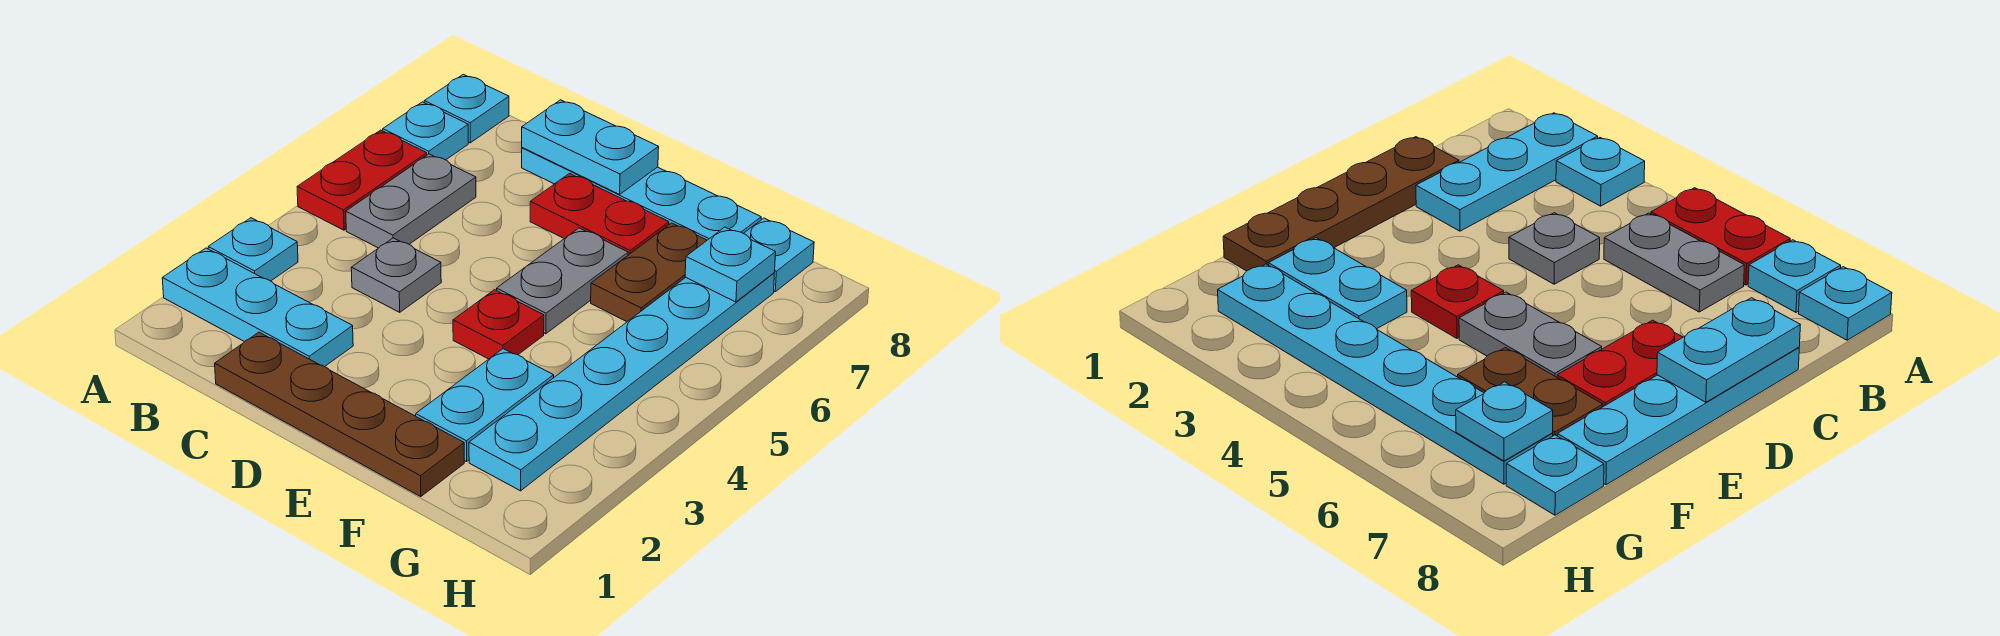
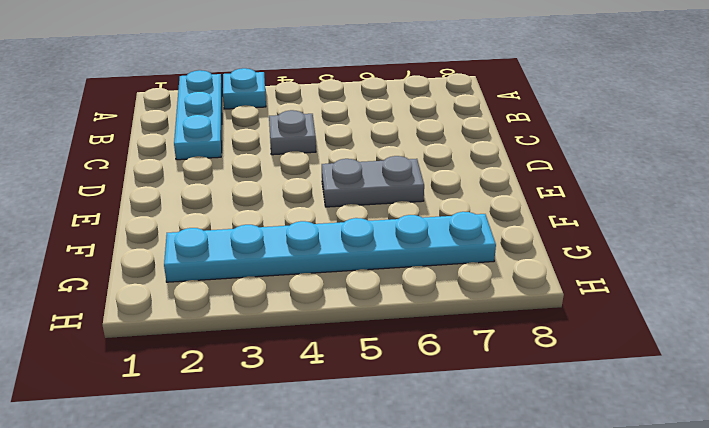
none -> red plate A5:A6 level 1
none -> cyan plate A7 level 1
none -> cyan plate A8 level 1

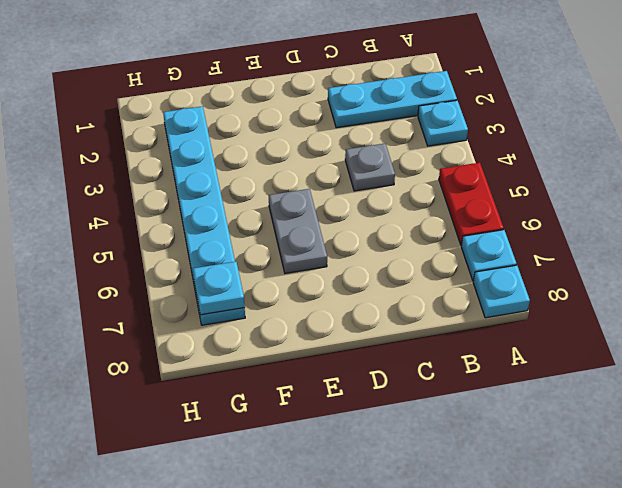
none -> grey plate B5:B6 level 1
none -> brown plate C1:F1 level 1
none -> cyan plate C8:F8 level 1

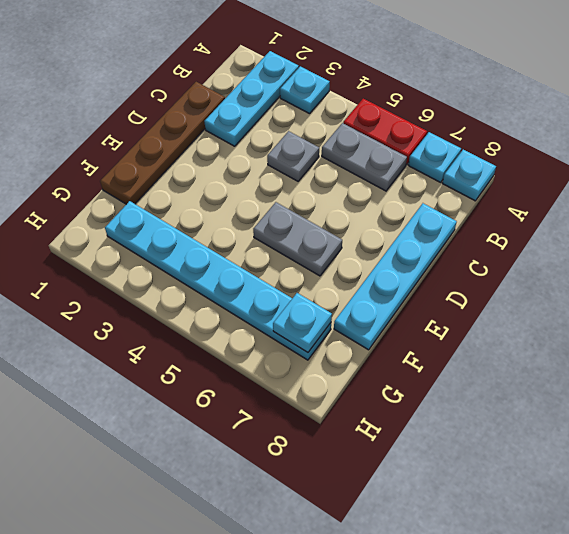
none -> red plate D7:E7 level 1
none -> red plate E4 level 1
none -> cyan plate F2:F3 level 1

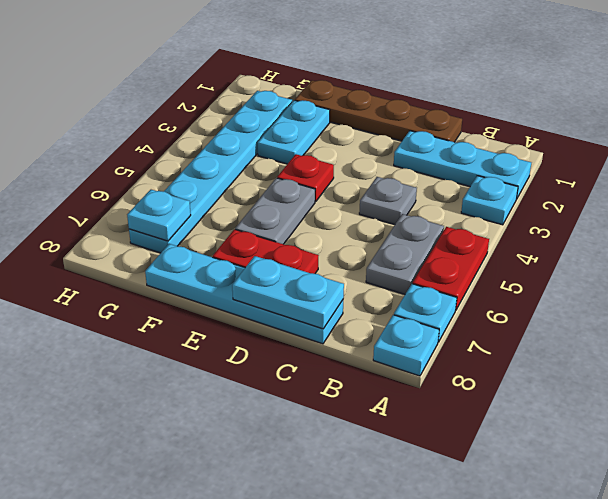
none -> brown plate F6:F7 level 1
none -> cyan plate G8 level 1

